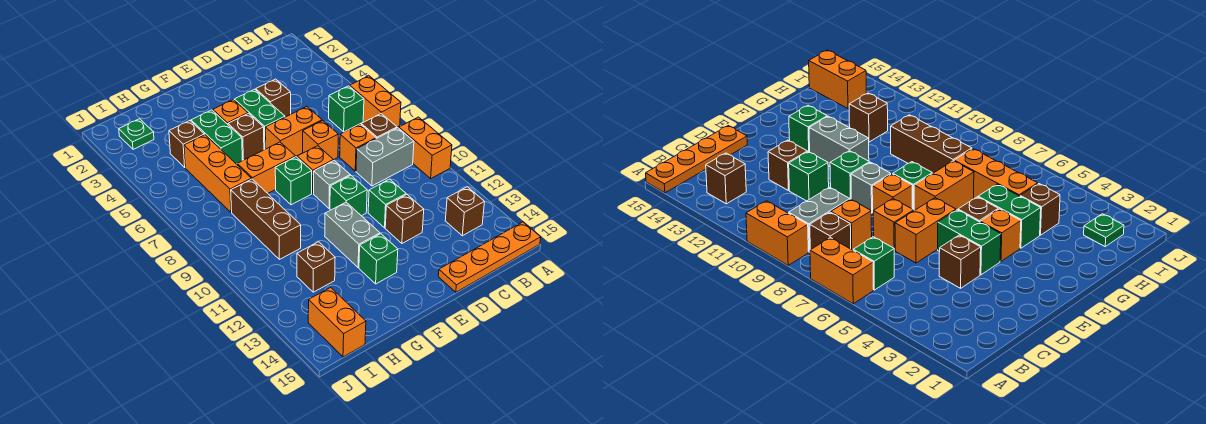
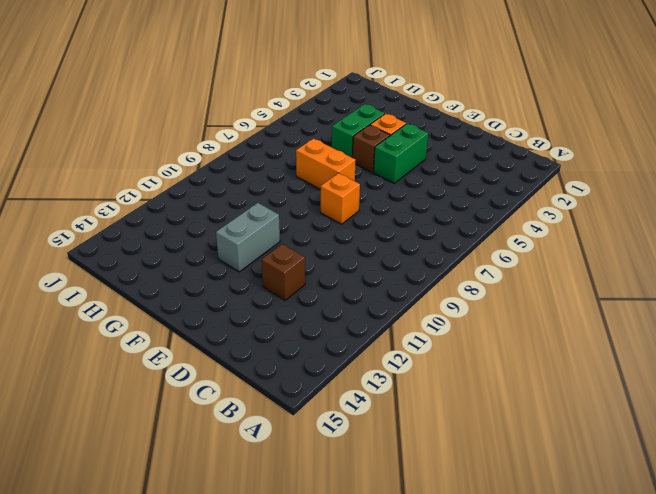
none -> orange brick A6:A7 level 1
none -> orange brick A9:A10 level 1
none -> orange plate A15:D15 level 1
none -> green brick B6 level 1

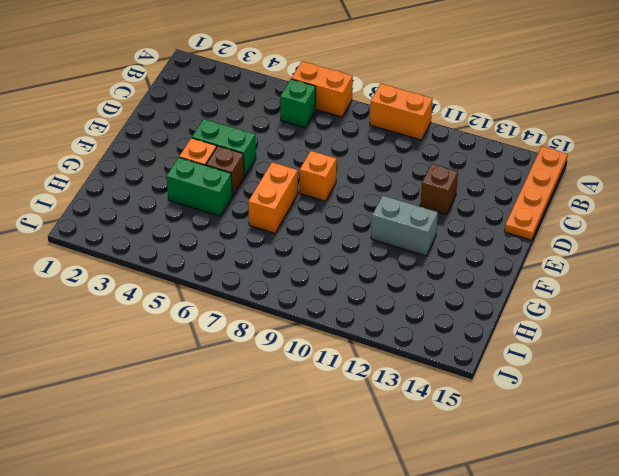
none -> brown brick B8 level 1
none -> grey brick B9:C9 level 1
none -> brown brick B13 level 1
none -> orange brick C8 level 1

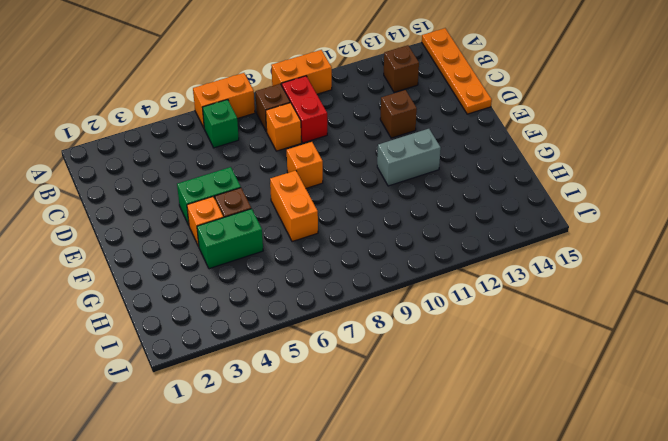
red brick B9:C9 level 1 -> grey brick B9:C9 level 1
none -> brown brick D4 level 1
none -> orange brick D6:E6 level 1
none -> orange brick D7 level 1
none -> green brick D11 level 1

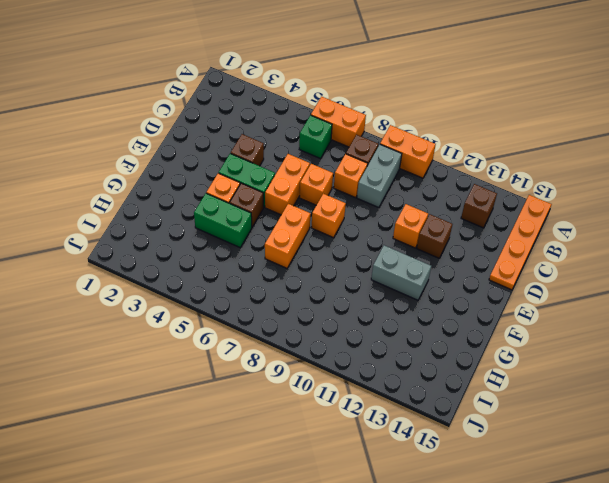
orange brick D11 level 1 -> green brick D11 level 1
none -> grey brick E9 level 1
none -> green brick E10 level 1
none -> green brick F8 level 1
none -> green brick F13 level 1

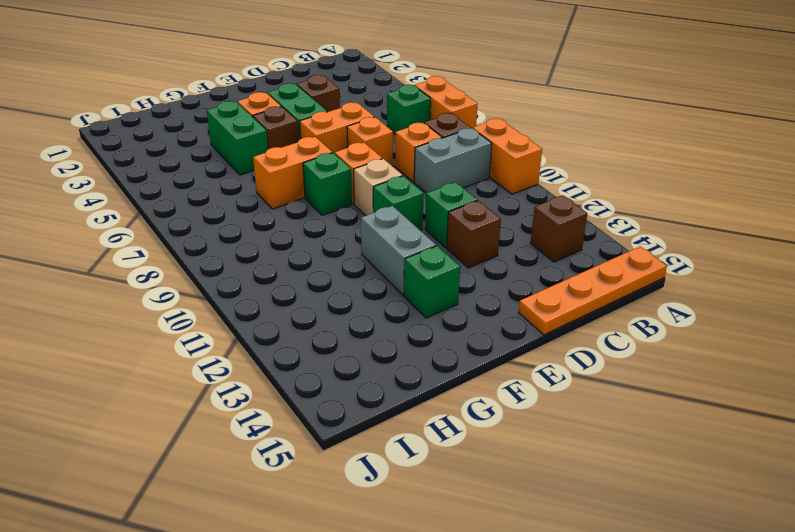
tan brick E9 level 1 -> grey brick E9 level 1
none -> brown brick H4 level 1
none -> orange brick H5:H7 level 1
none -> brown brick H8:H10 level 1
none -> brown brick H12 level 1

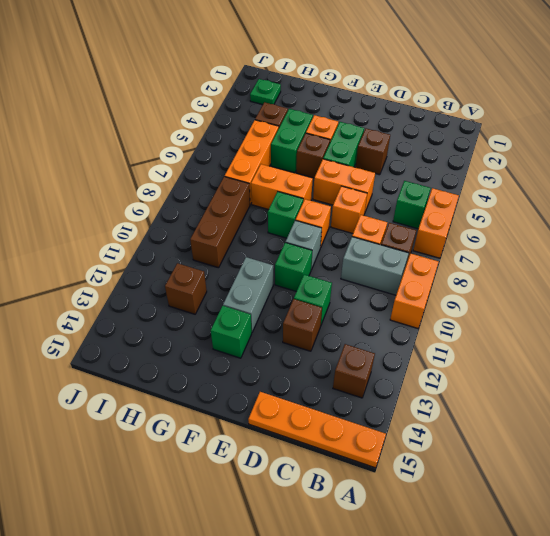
none -> orange brick I14:I15 level 1

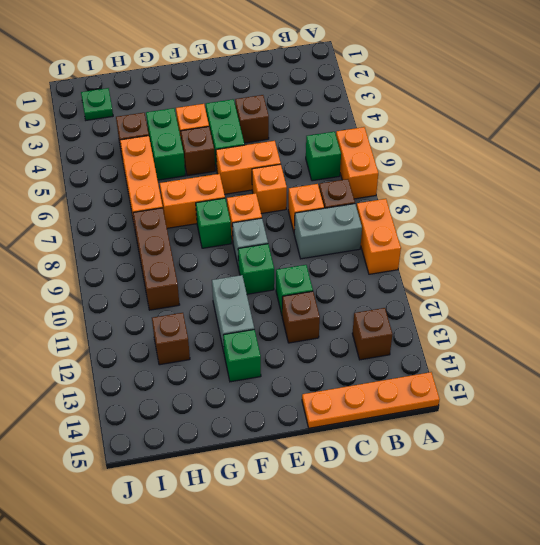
none -> orange brick I14:I15 level 1

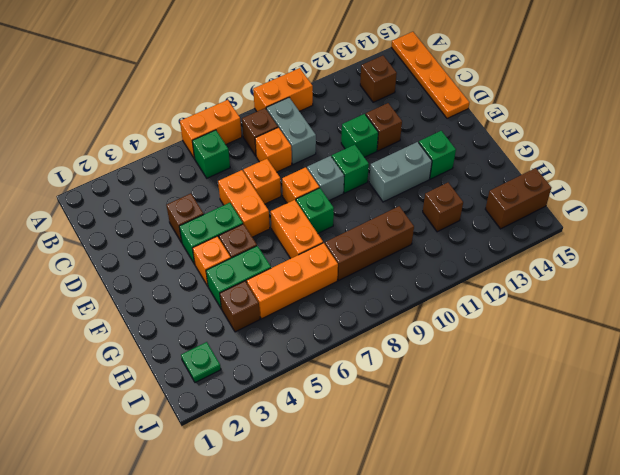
brown brick I14:I15 level 1 -> orange brick I14:I15 level 1

